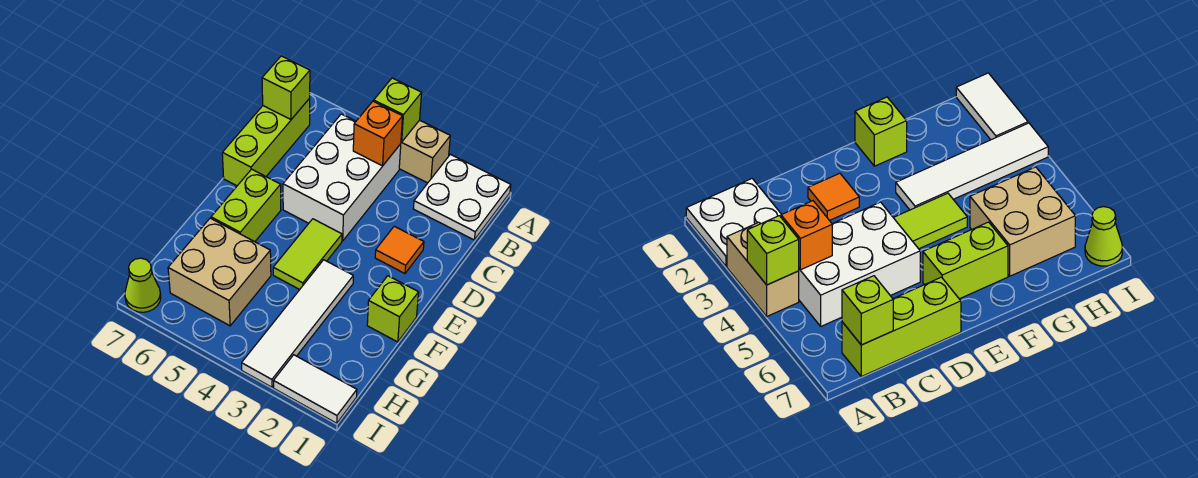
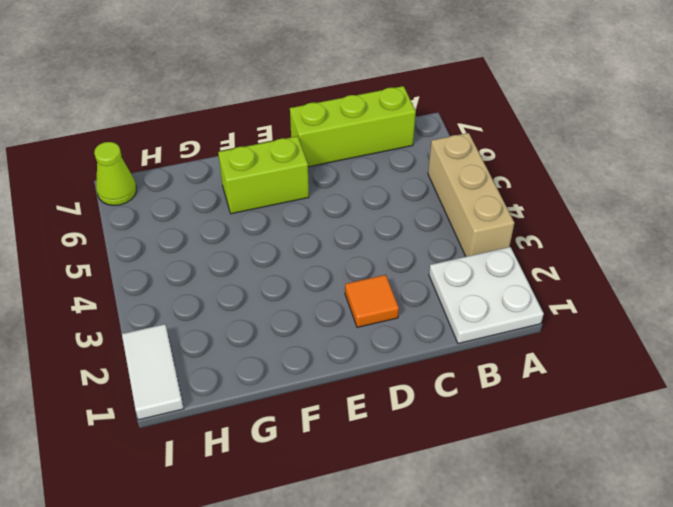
tan brick A3:A5 level 1 -> tan brick A3:A4 level 1
none -> white brick B4:D5 level 1
none -> lime tile E4:F4 level 1
none -> lime brick F1 level 1

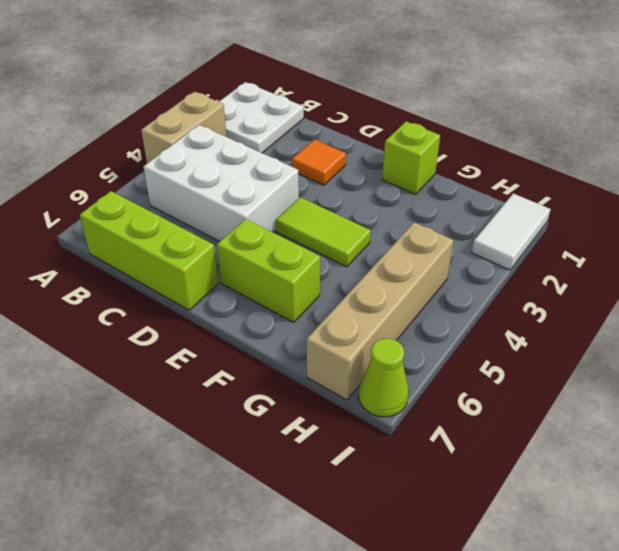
tan brick H4:H7 level 1 -> tan brick G5:H6 level 1
none -> white tile F3:I3 level 1
none -> lime brick A4 level 2
none -> orange brick B4 level 2

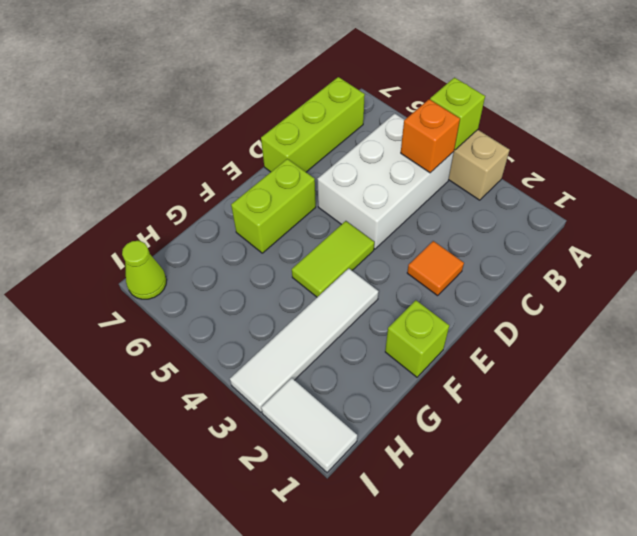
none -> white plate A1:B2 level 1
none -> tan brick G5:H6 level 1
none -> lime brick B7 level 2

